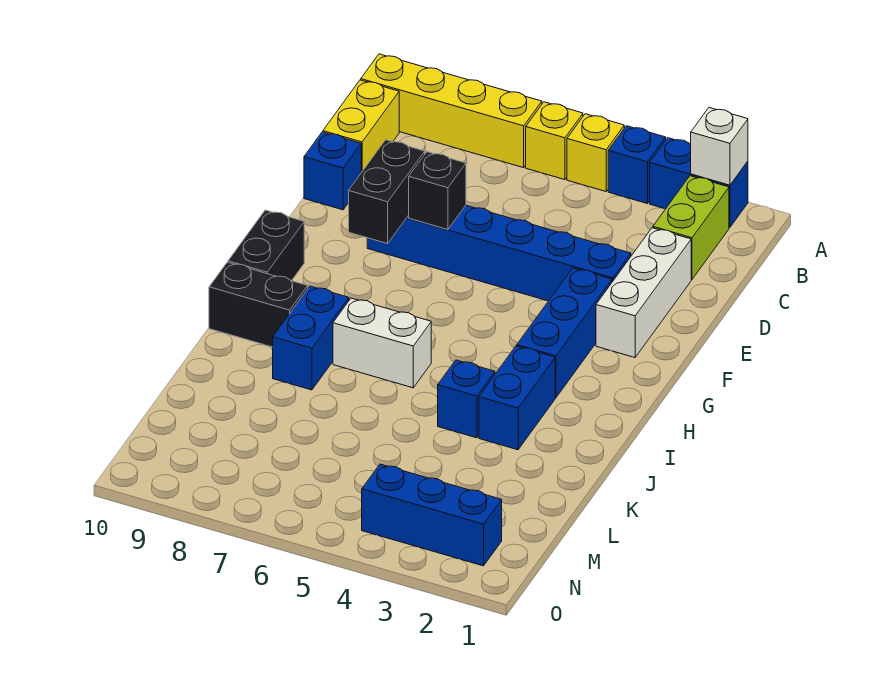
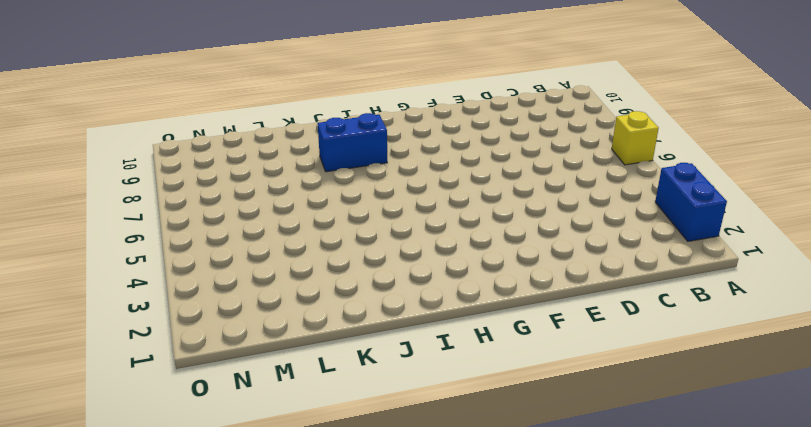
none -> blue brick A4 level 1
none -> yellow brick A5 level 1
none -> yellow brick A7:A10 level 1

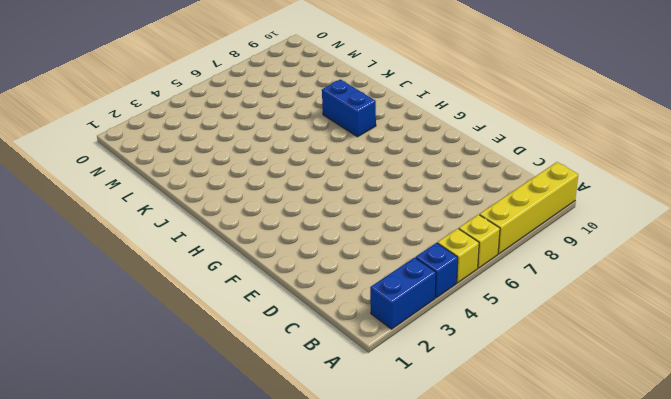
none -> lime brick B2:C2 level 1
none -> yellow brick B10:C10 level 1
none -> white brick D2:F2 level 1

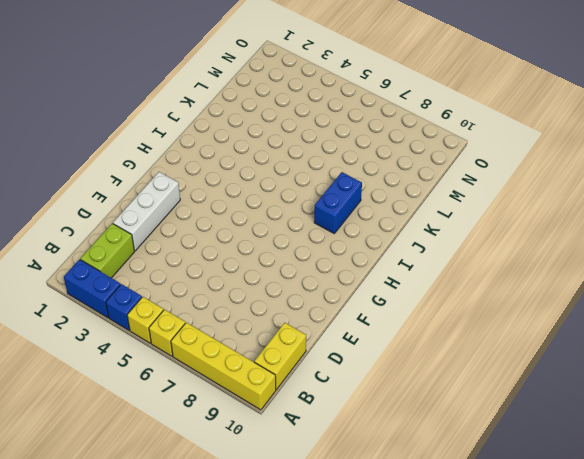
none -> blue brick D10 level 1
none -> blue brick E3:E8 level 1
none -> blue brick F3:H3 level 1

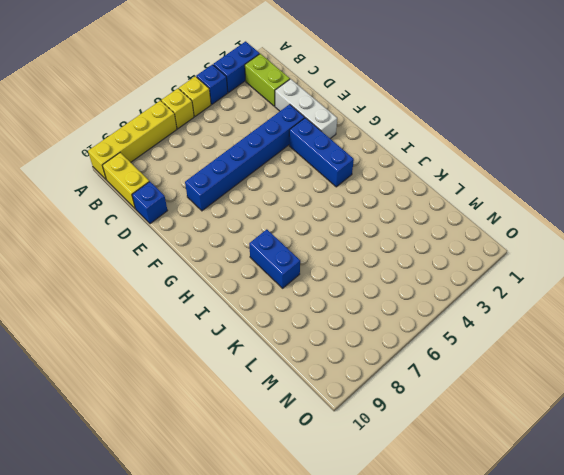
none -> black brick G10:H10 level 1
none -> blue brick I3:J3 level 1
none -> white brick I6:I7 level 1

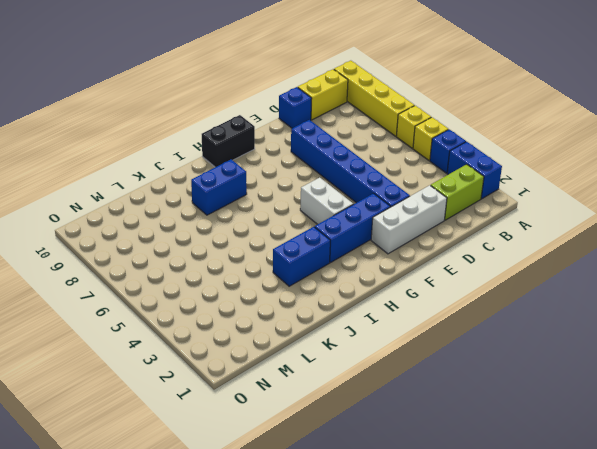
white brick G4:G5 level 1 -> white brick I6:I7 level 1
none -> black brick I9:I10 level 1
none -> blue brick J4 level 1
none -> blue brick N2:N4 level 1

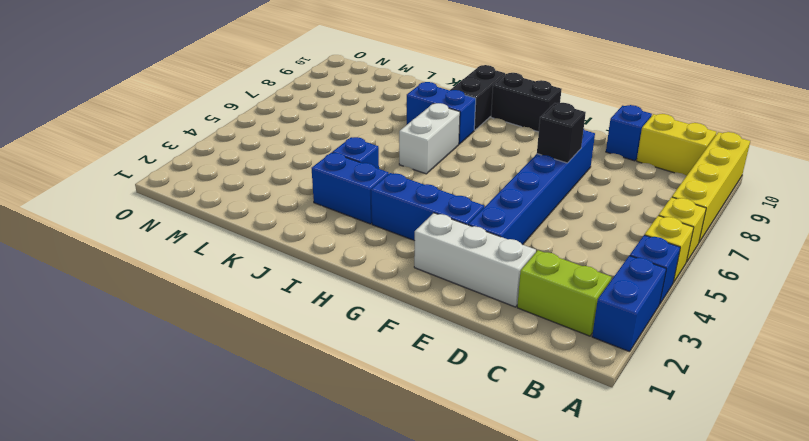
none -> blue brick N2:N4 level 1
none -> white brick A2 level 2
none -> black brick E8:F8 level 2

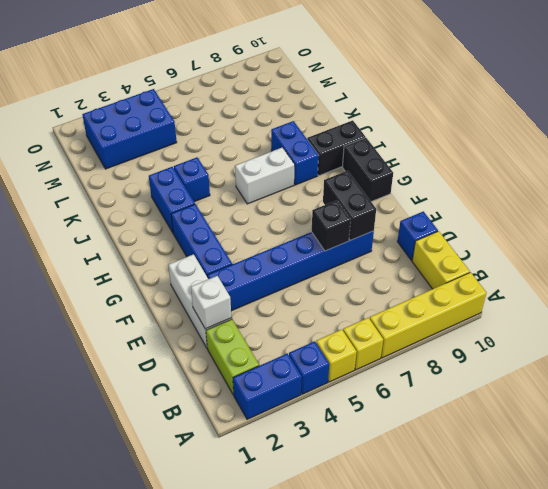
white brick D2 level 2 -> white brick A2 level 2
blue brick M2:N4 level 1 -> blue brick N2:N4 level 1

